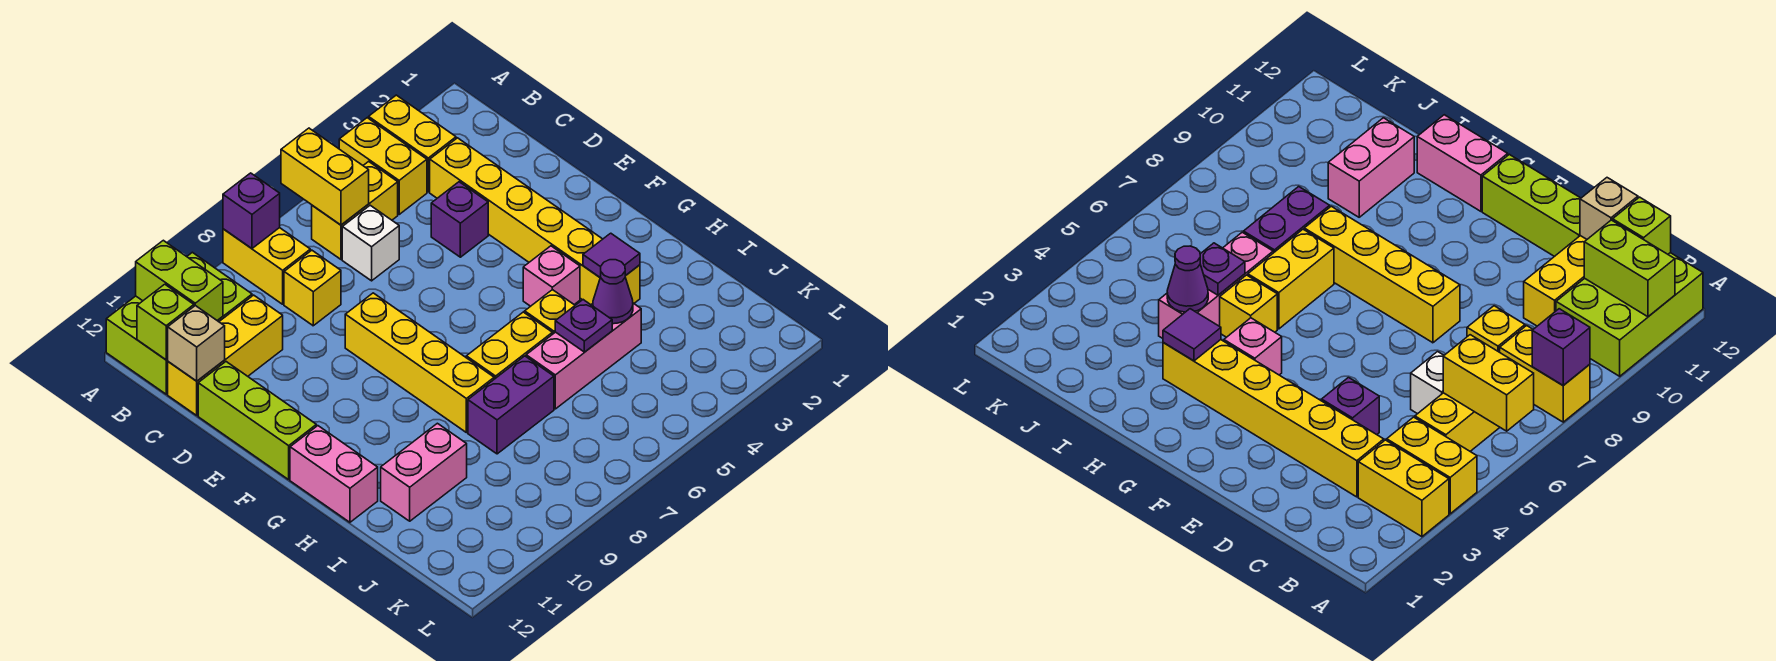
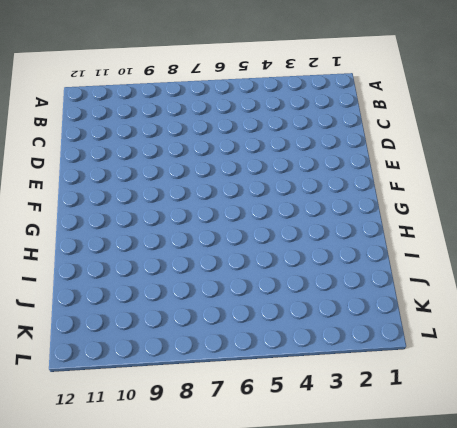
none -> yellow brick A3:B3 level 1
none -> yellow brick A4:B4 level 1
none -> yellow brick A8:B8 level 1

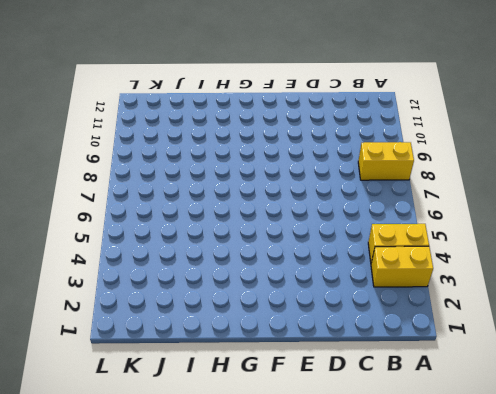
none -> lime brick A10:B12 level 1
none -> yellow brick B5:B6 level 1
none -> yellow brick C3:H3 level 1

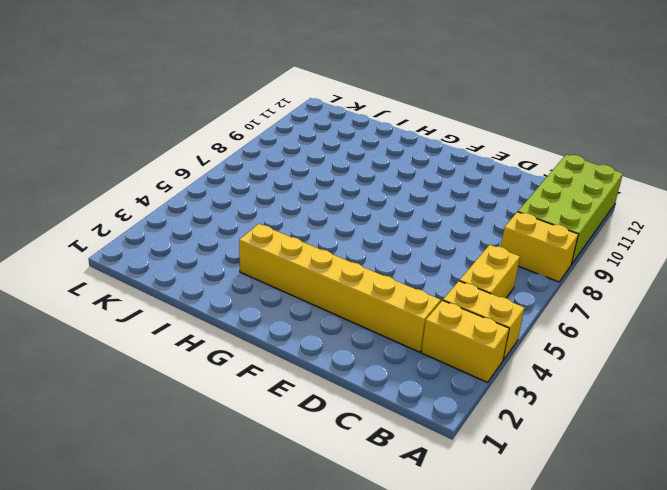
lime brick A9:B12 level 1 -> lime brick A10:B12 level 1
none -> white brick C6 level 1
none -> yellow brick C8 level 1
none -> yellow brick C10:C12 level 1

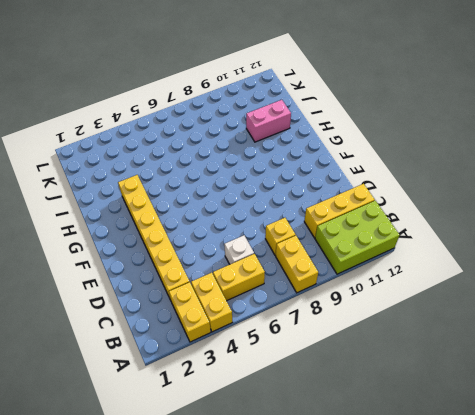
none -> purple brick D4 level 1
none -> lime brick D12:F12 level 1
none -> yellow brick E8:H8 level 1

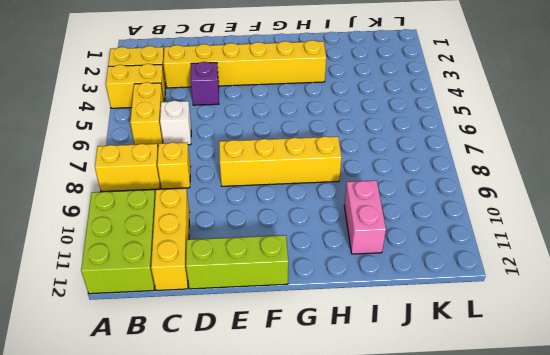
none -> pink brick G4 level 1
none -> pink brick G12:H12 level 1
none -> yellow brick H5 level 1

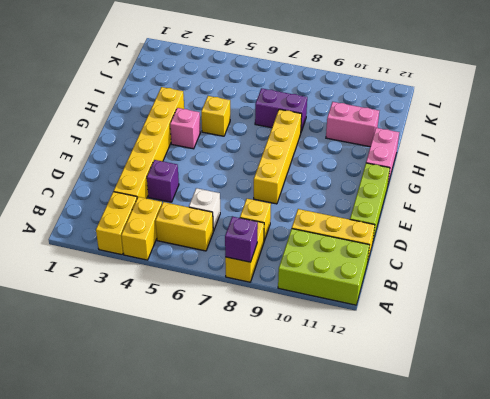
none -> yellow brick H6:H7 level 1
none -> pink brick I4:I6 level 1
none -> yellow brick A6:B6 level 2

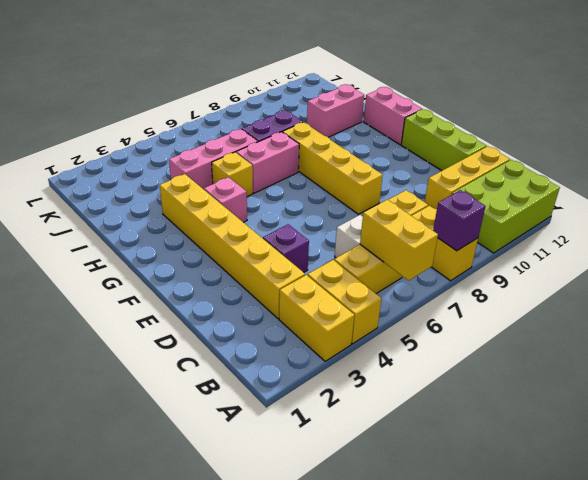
pink brick H6:H7 level 1 -> yellow brick H6:H7 level 1
none -> lime brick A11:B11 level 2
none -> lime brick B12 level 2
none -> tan brick C12 level 2

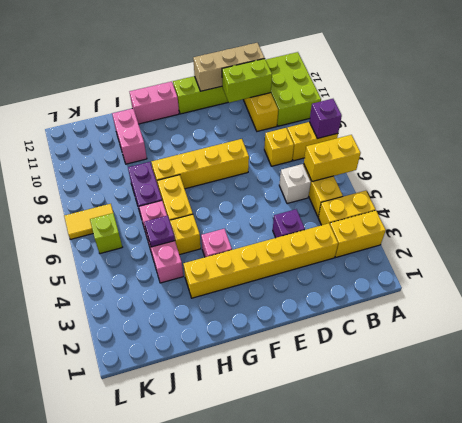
lime brick C11:D11 level 2 -> lime brick A11:B11 level 2
tan brick C12:E12 level 2 -> tan brick C12 level 2
lime brick K6 level 1 -> lime brick B12 level 2
yellow tile K7:L7 level 1 -> none
none -> purple tile H3 level 2
none -> purple cone I4 level 2

